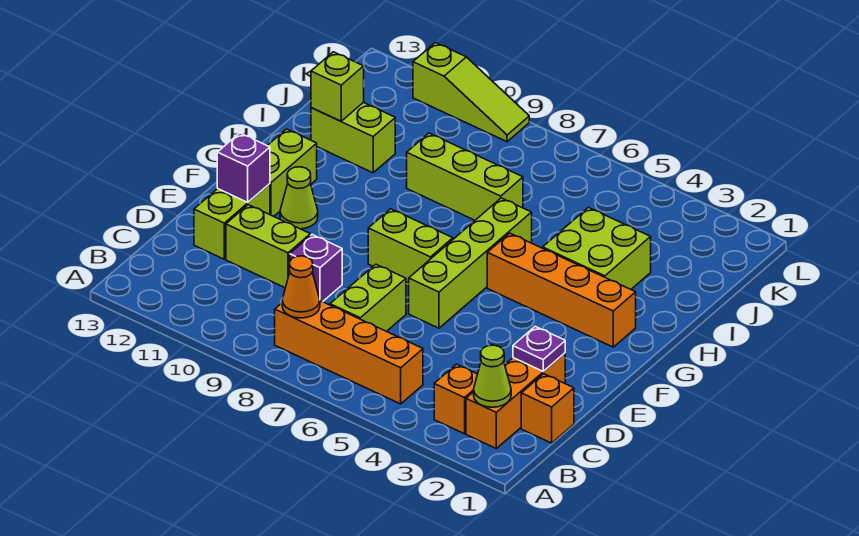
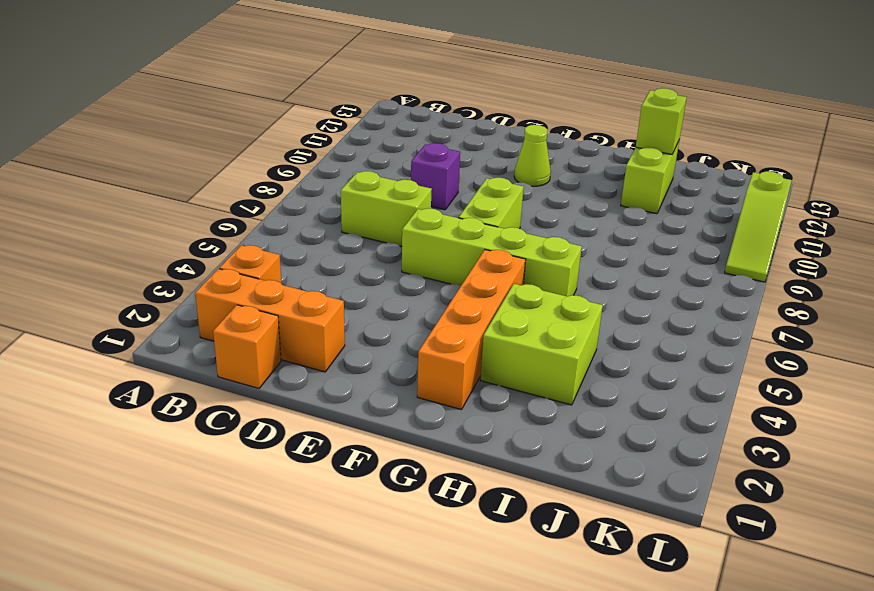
none -> orange brick B5:B8 level 1
none -> lime brick D10:D11 level 1
none -> lime brick D12:E12 level 1

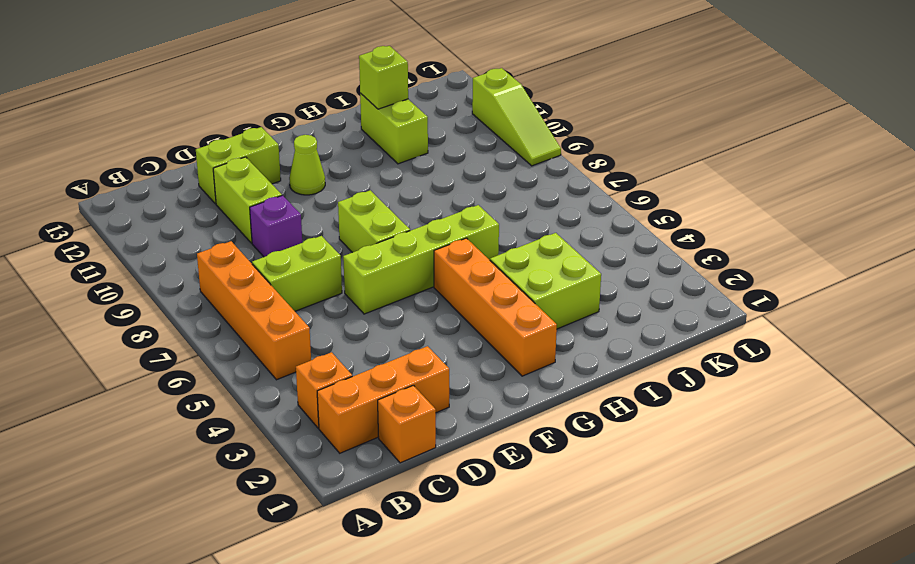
none -> lime brick F12:G12 level 1
none -> lime brick I7:I9 level 1
none -> lime cone B2 level 2

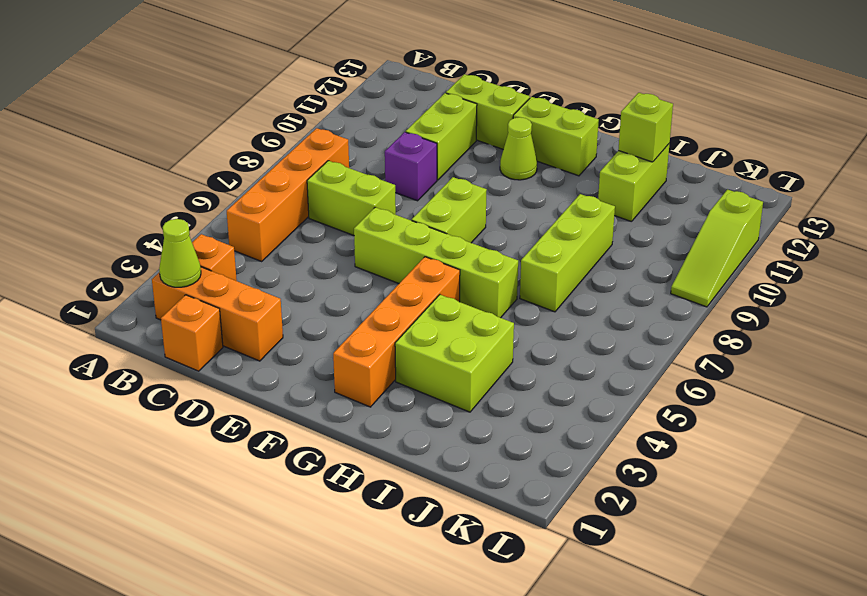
none -> orange cone B8 level 2
none -> purple plate D2 level 2
none -> purple brick E12 level 2

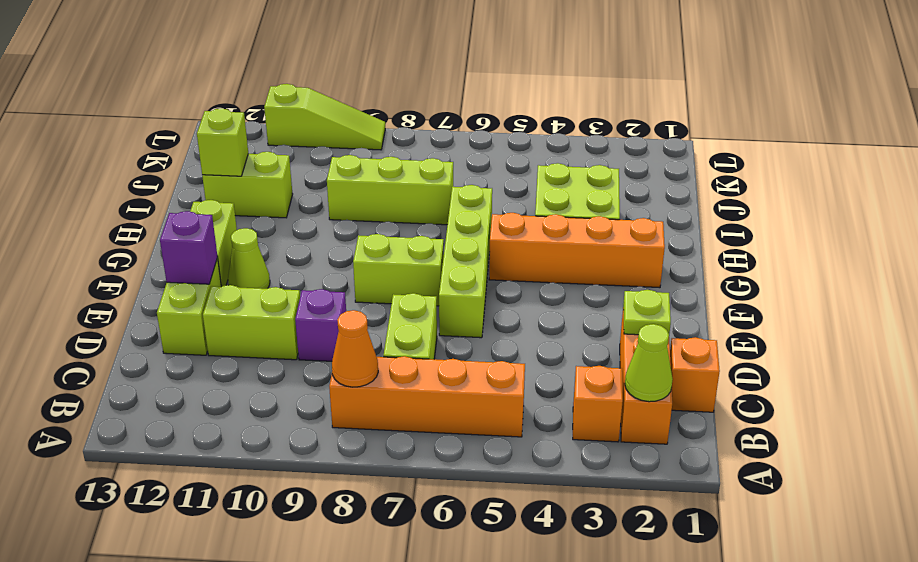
lime plate D2 level 2 -> purple plate D2 level 2

